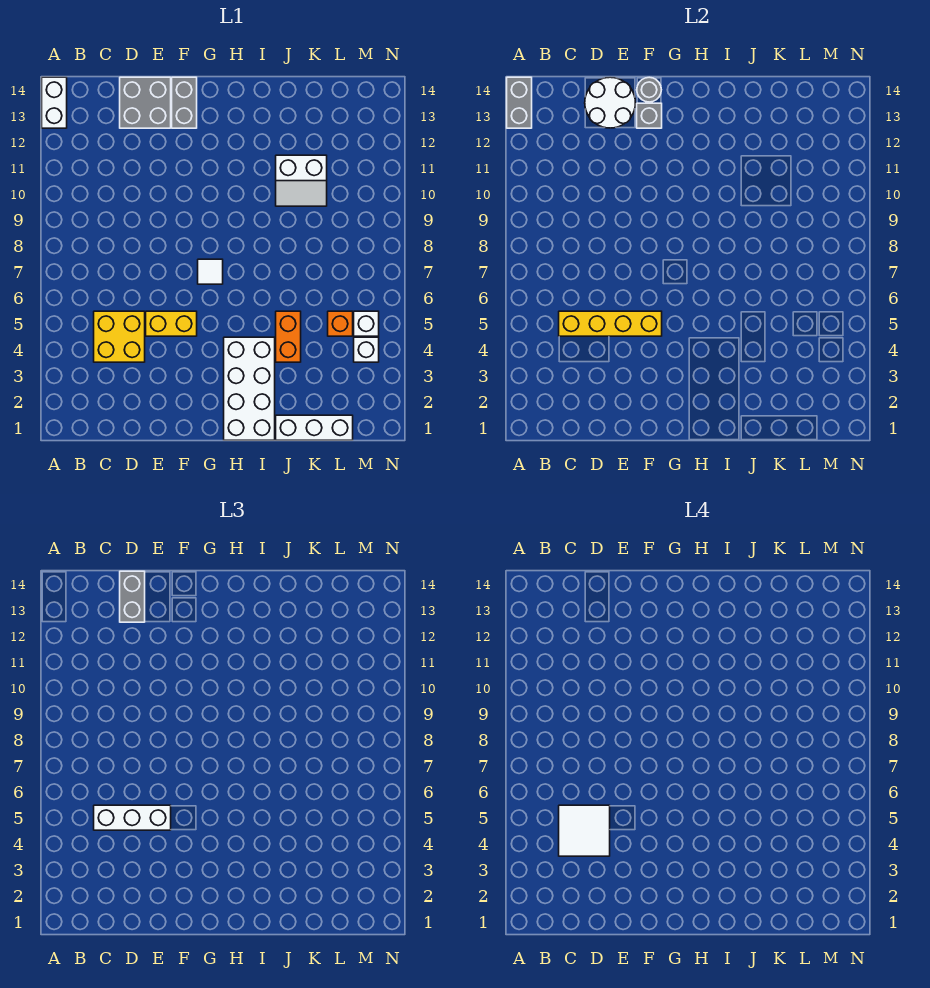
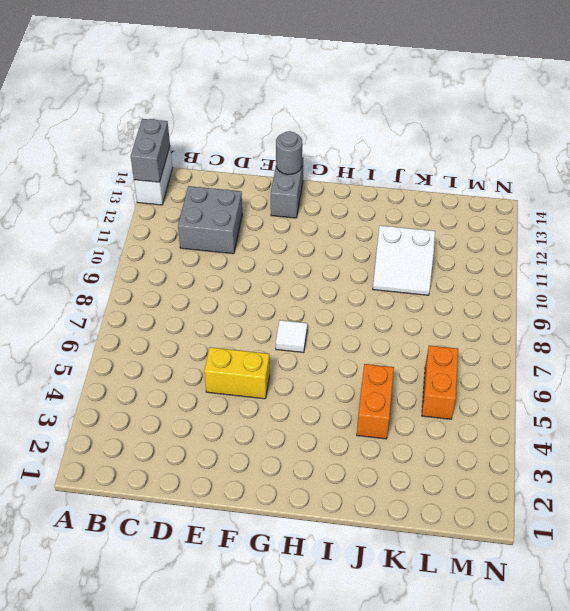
grey brick C11:D12 level 1 -> grey brick D13:E14 level 1
orange brick L5:L6 level 1 -> orange brick L5 level 1
none -> yellow brick C4:D5 level 1
none -> white brick H1:I4 level 1
none -> white brick J1:L1 level 1

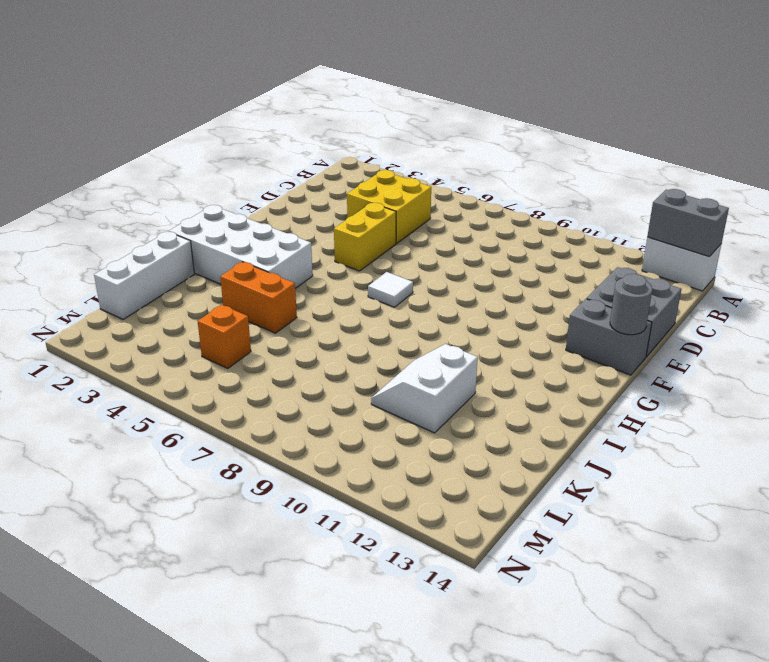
none -> white brick M4 level 1
none -> white brick M5 level 1
none -> yellow brick C5:F5 level 2

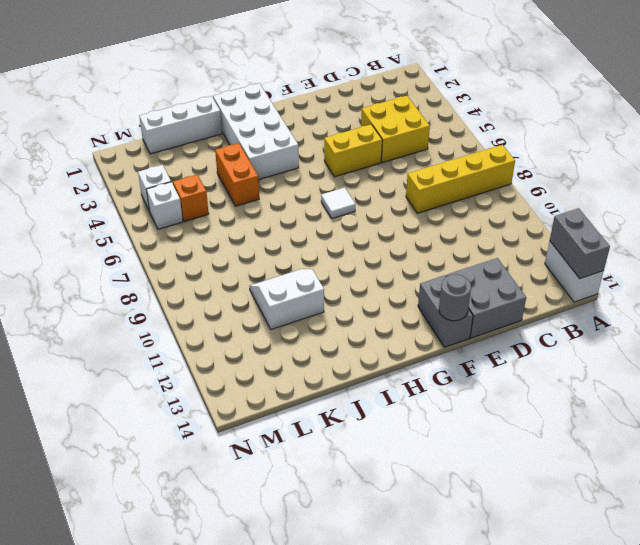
yellow brick A8:D8 level 1 -> yellow brick C5:F5 level 2
none -> white round brick D13:E14 level 2
none -> grey brick F13 level 2
none -> white brick C5:E5 level 3

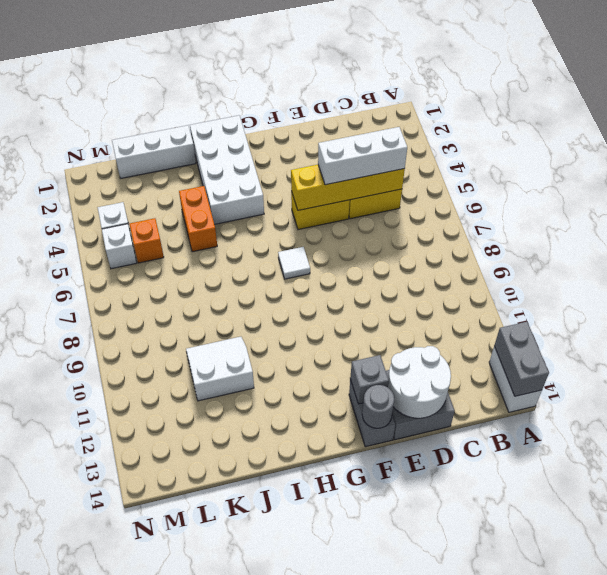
none -> grey brick D13:D14 level 3
none -> white tile C4:D5 level 4

